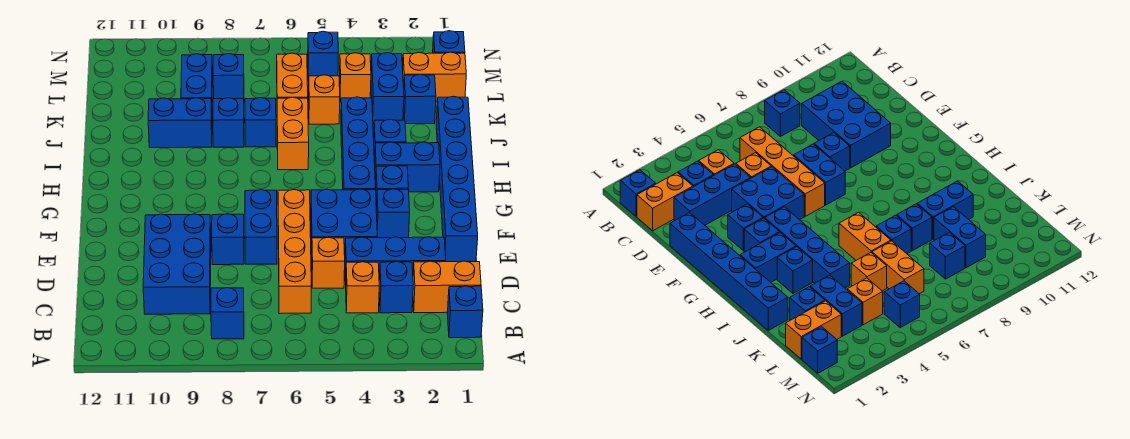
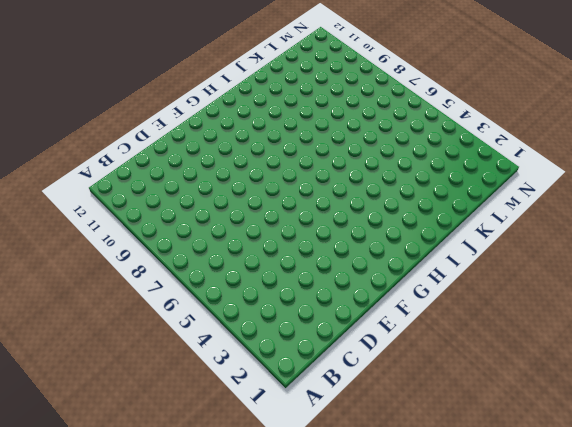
none -> blue brick B1 level 1
none -> blue brick B8 level 1
none -> orange brick C1:C2 level 1
none -> blue brick C3 level 1

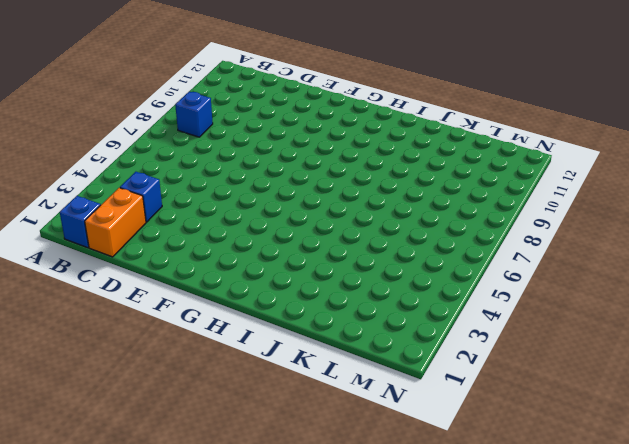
none -> orange brick C4 level 1
none -> orange brick C6:F6 level 1
none -> blue brick C9:E10 level 1
none -> blue brick D2:D4 level 1

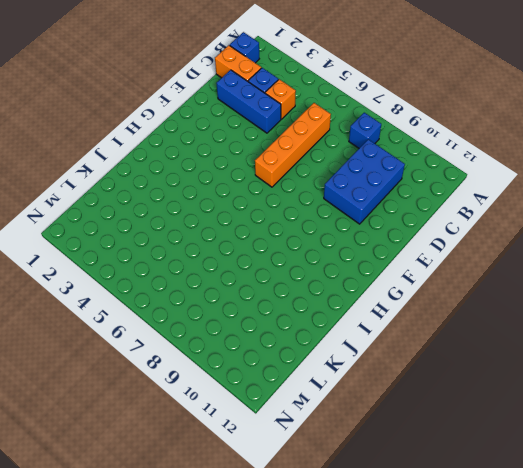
none -> orange brick D5 level 1
none -> blue brick E1:J1 level 1
none -> blue brick E4:F5 level 1
none -> blue brick E7:F7 level 1

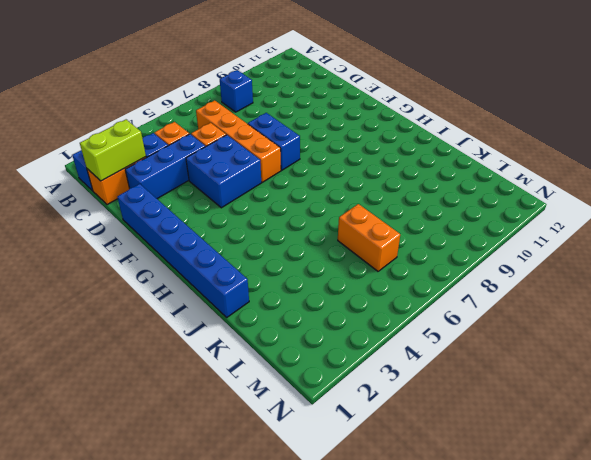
lime brick C1:C2 level 2 -> none
none -> blue brick C9:E10 level 1
none -> blue brick E8 level 1
none -> blue brick F3 level 1
none -> blue brick G3 level 1

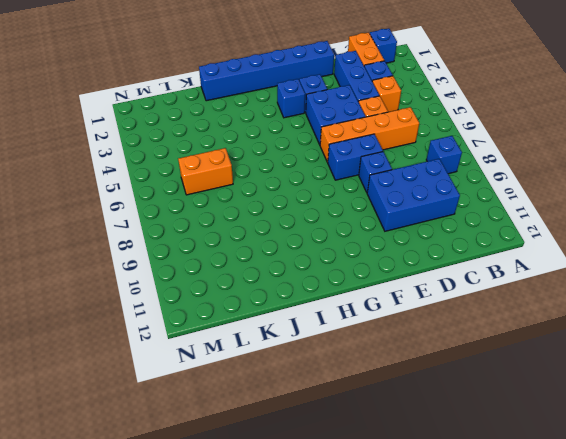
none -> blue brick G4:J4 level 1
none -> blue brick H2:H3 level 1
none -> blue brick I3 level 1
none -> orange brick I6:J6 level 1

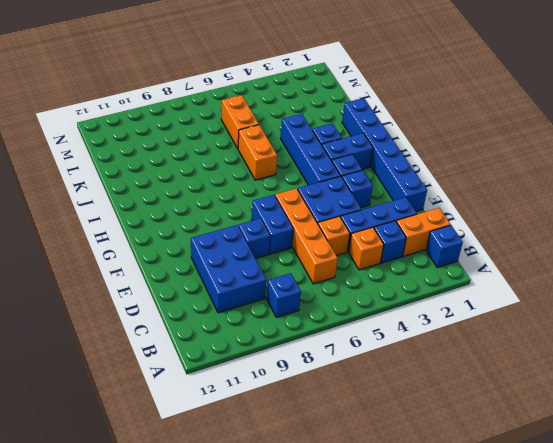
none -> blue brick J7 level 1
none -> blue brick J8 level 1
none -> blue brick J9:J10 level 1
none -> blue brick K2 level 1

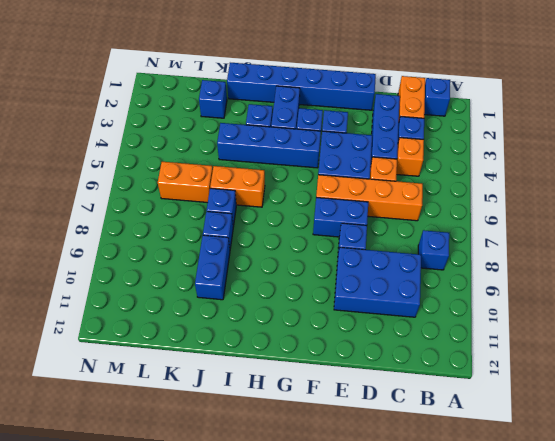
none -> blue brick K3:L3 level 1
none -> orange brick K5 level 1
none -> blue brick K9:L9 level 1
none -> orange brick L1:L2 level 1

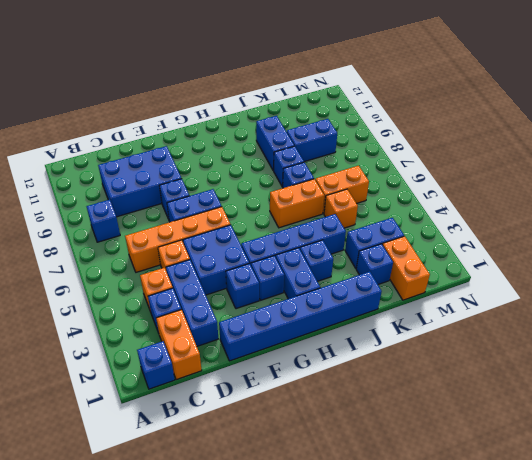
none -> orange brick L4 level 1
none -> blue brick L8 level 1
none -> blue brick M1 level 1
none -> blue brick M5 level 1

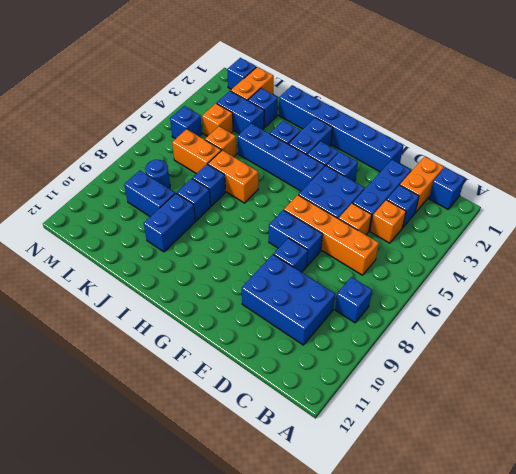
blue round brick L8 level 1 -> blue brick L8 level 1

